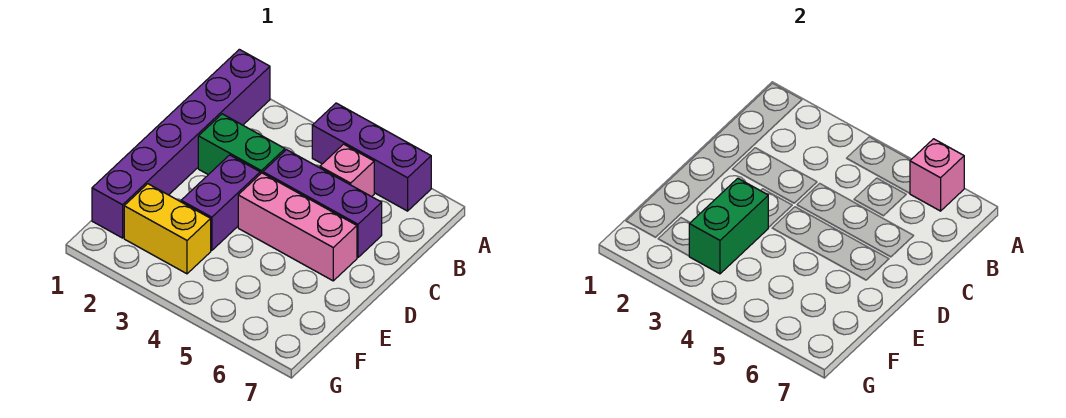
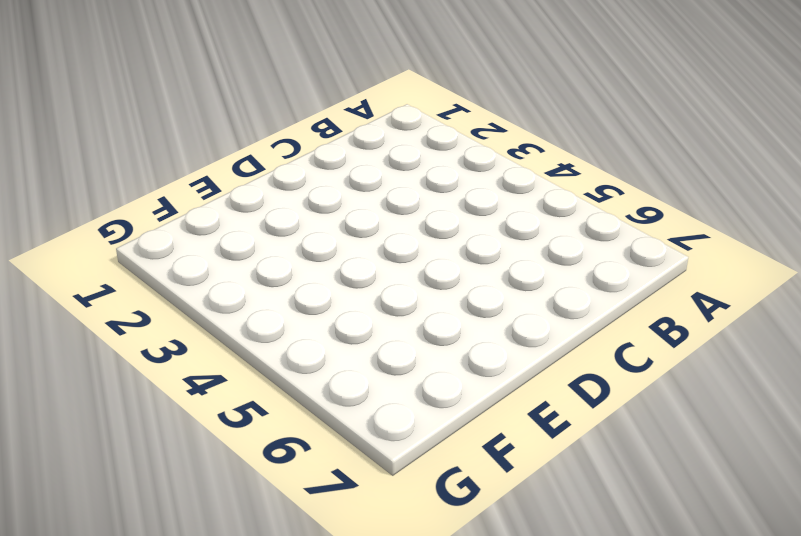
none -> purple brick A1:F1 level 1
none -> purple brick A4:A6 level 1

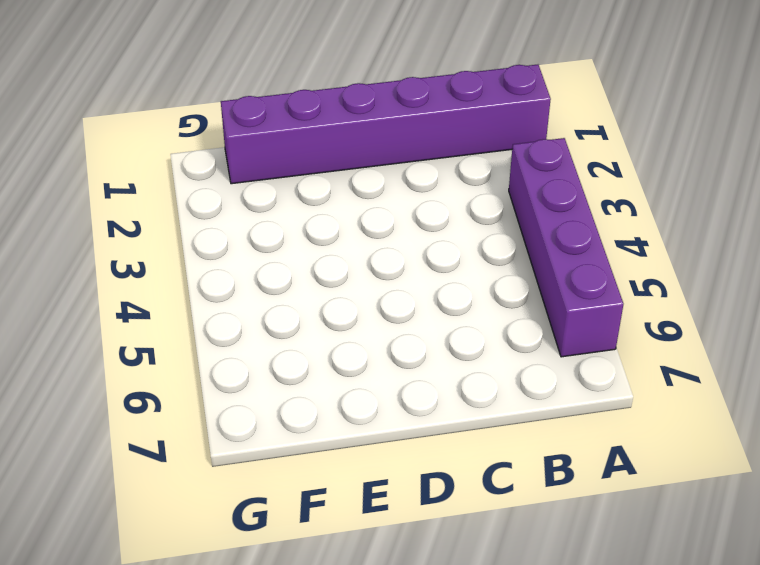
purple brick A3:A6 level 1 -> purple brick A4:A6 level 1
none -> pink brick B5 level 1
none -> green brick C2:C3 level 1

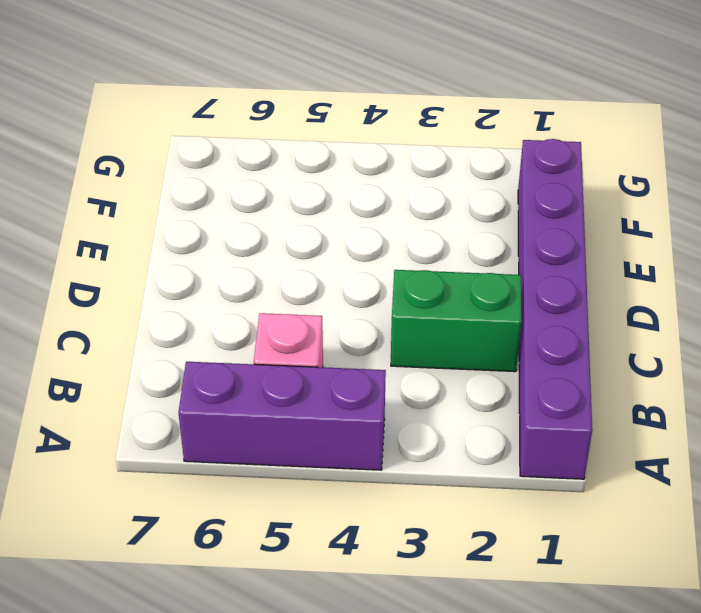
none -> purple brick C4:C6 level 1
none -> purple brick D3:E3 level 1

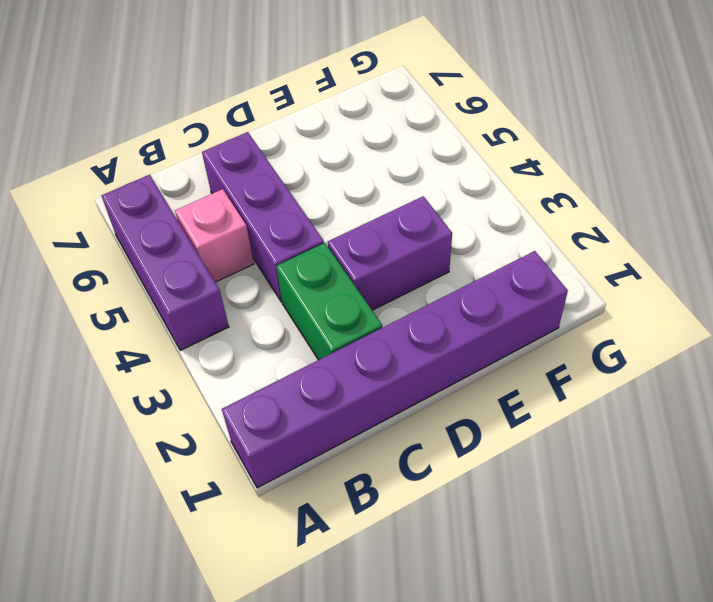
none -> pink brick D4:D6 level 1
none -> yellow brick F2:F3 level 1

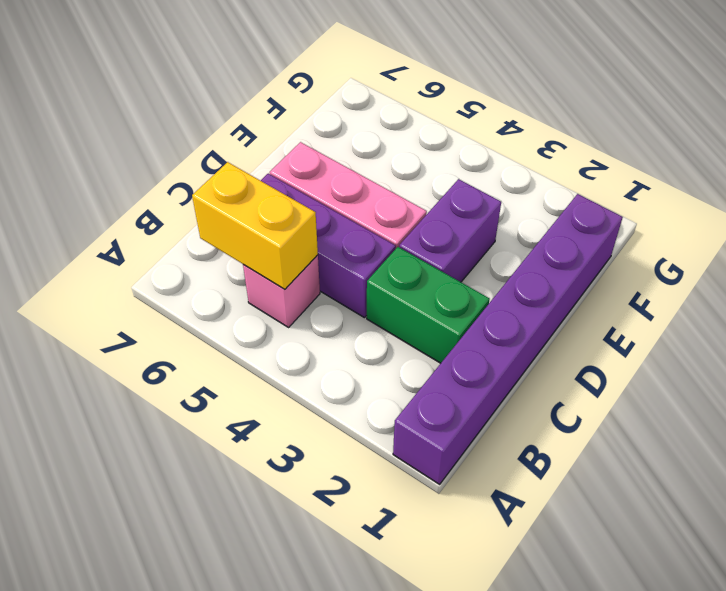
yellow brick B5:B6 level 2 -> yellow brick F2:F3 level 1
none -> purple brick A4:A6 level 1
none -> pink brick A6 level 2

